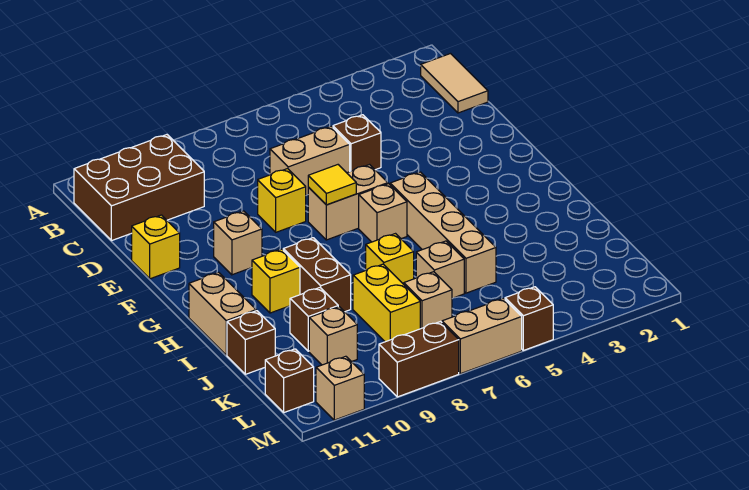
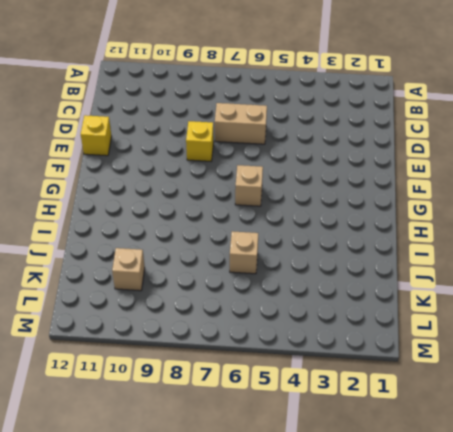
none -> tan tile B1:C1 level 1
none -> brown brick B10:C12 level 1
none -> brown brick D5 level 1

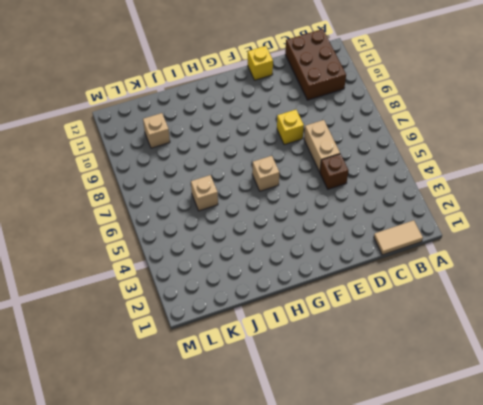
none -> tan brick F6:F7 level 1
none -> tan brick F10 level 1
none -> tan brick G5:J5 level 1

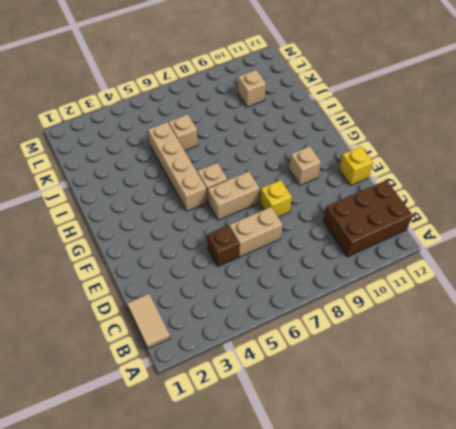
none -> brown brick H9:I9 level 1
none -> yellow brick H10 level 1
none -> tan brick H12:I12 level 1

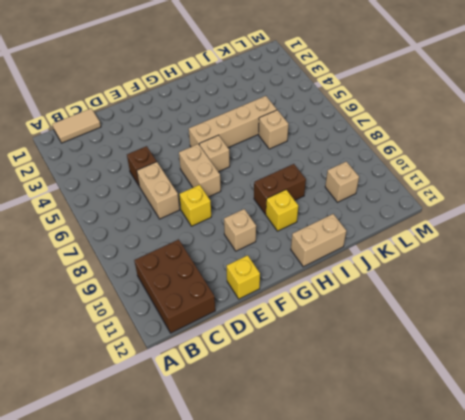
none -> yellow brick I7 level 1
none -> yellow brick J8:K8 level 1
none -> brown brick J10 level 1

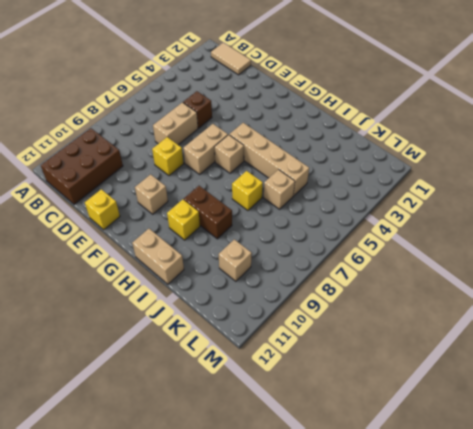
none -> yellow brick J8:K8 level 1
none -> brown brick J10 level 1
none -> brown brick J12 level 1

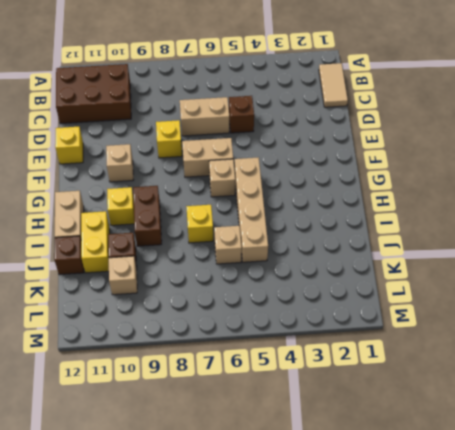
yellow brick I11:J11 level 1 -> yellow brick J8:K8 level 1
none -> tan brick K7 level 1
none -> brown brick L12 level 1
none -> brown brick M5 level 1

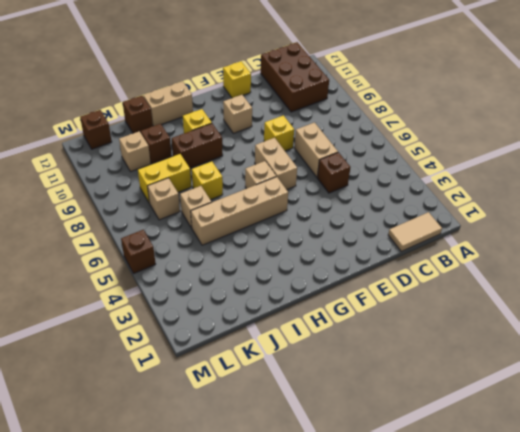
none -> tan brick M6:M7 level 1
none -> brown brick M8:M9 level 1
none -> tan brick M11 level 1

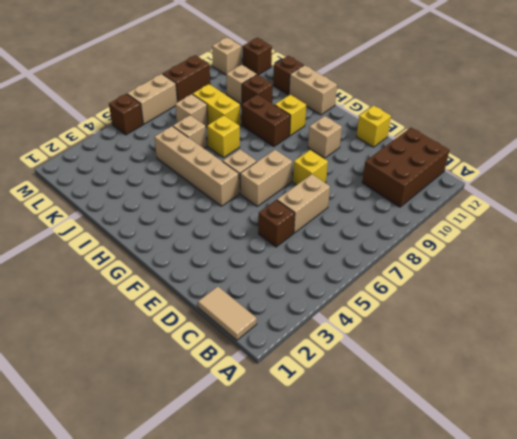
none -> yellow tile F7 level 2

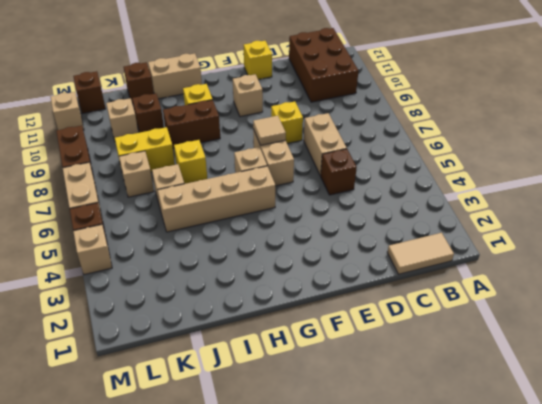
tan tile F7 level 2 -> yellow tile F7 level 2
tan brick M4 level 1 -> none

